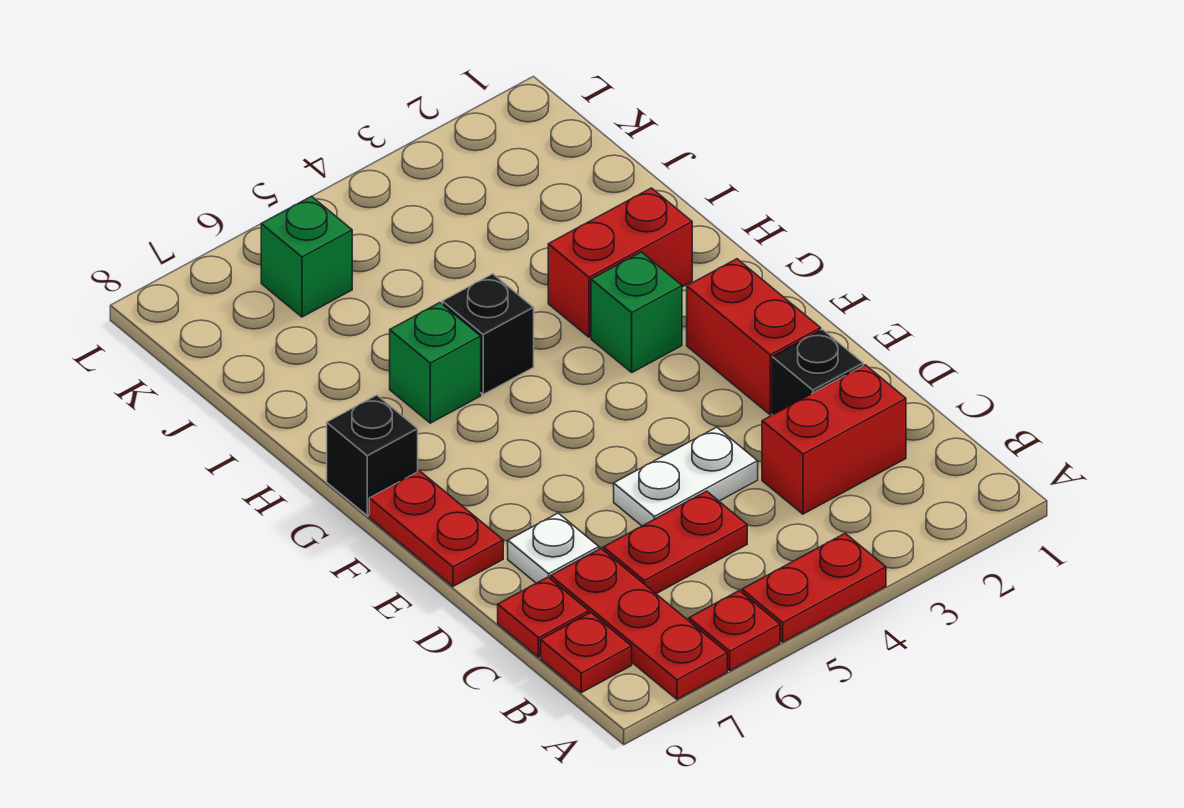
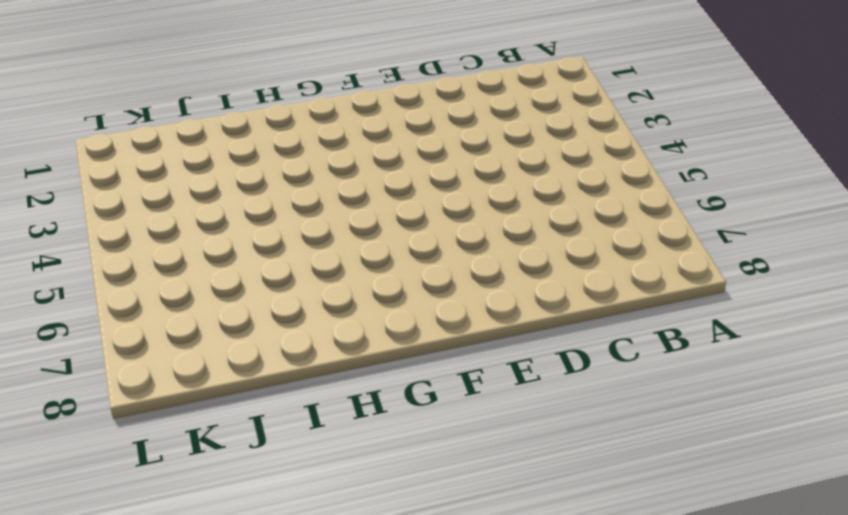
none -> red plate A4:A5 level 1
none -> red plate A6 level 1
none -> red plate A7:C7 level 1

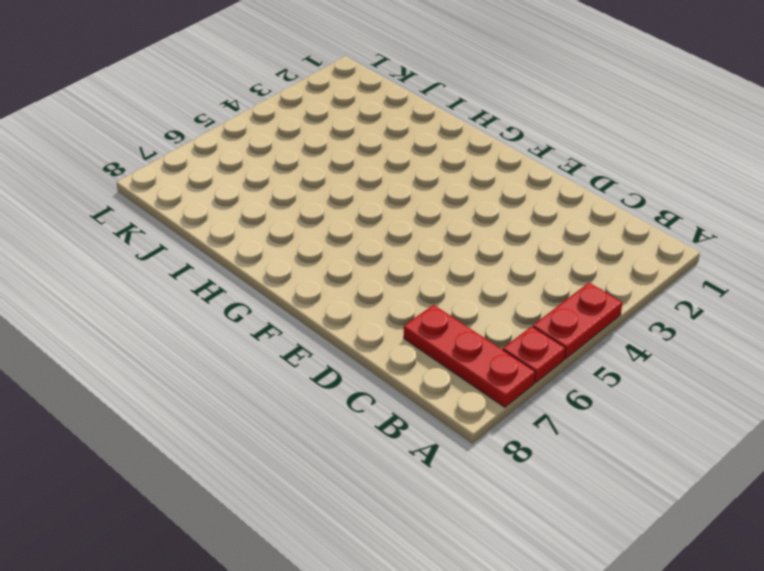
none -> red plate B8 level 1
none -> red brick C2:C3 level 1
none -> red plate C5:C6 level 1

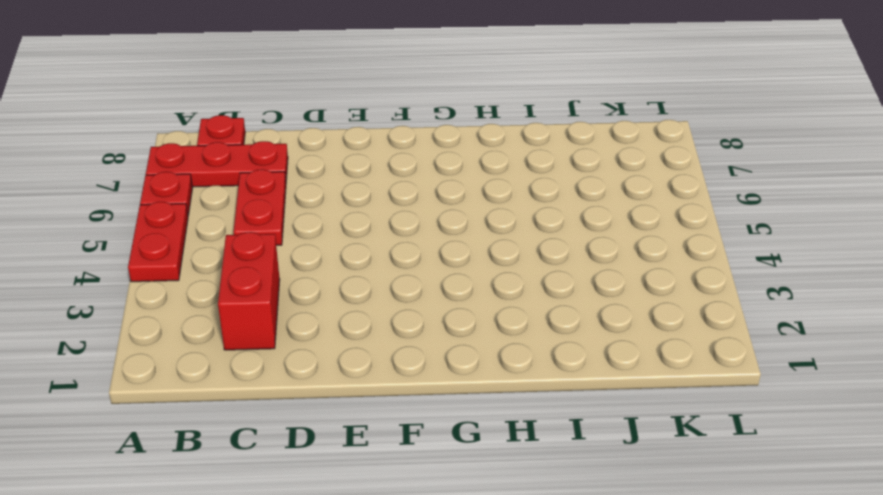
none -> red plate C8 level 1
none -> black brick D2 level 1
none -> white plate D4:D5 level 1

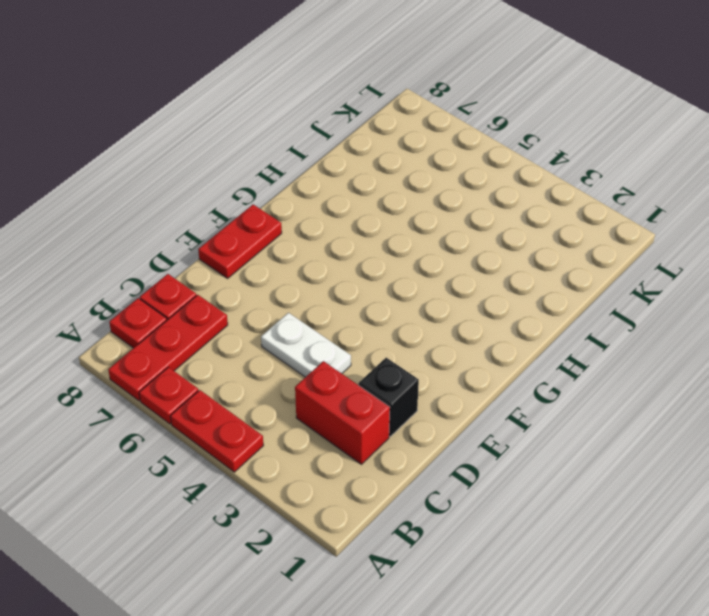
none -> red plate C5:C6 level 1
none -> white plate D7 level 1
none -> red brick E2:F2 level 1

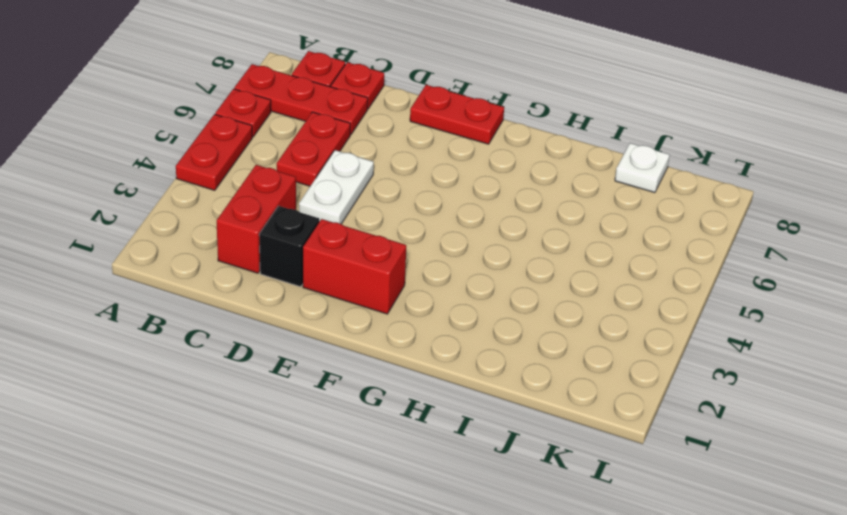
white plate J8 level 1 -> white plate D7 level 1
none -> green brick G3 level 1
none -> black brick G8 level 1
none -> red brick H2:H3 level 1

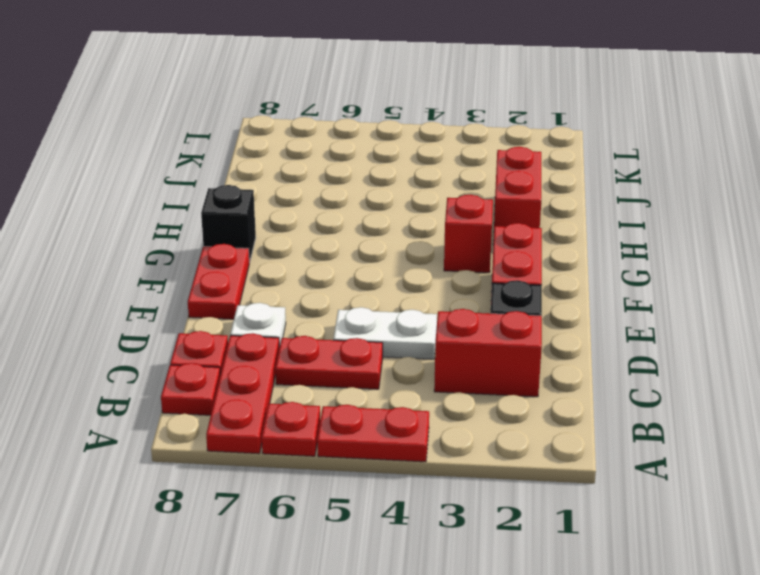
red brick G3 level 1 -> green brick G3 level 1
red brick H2:I2 level 1 -> red brick H2:H3 level 1
none -> black brick H5 level 1
none -> green brick H6 level 1
none -> green brick K6 level 1

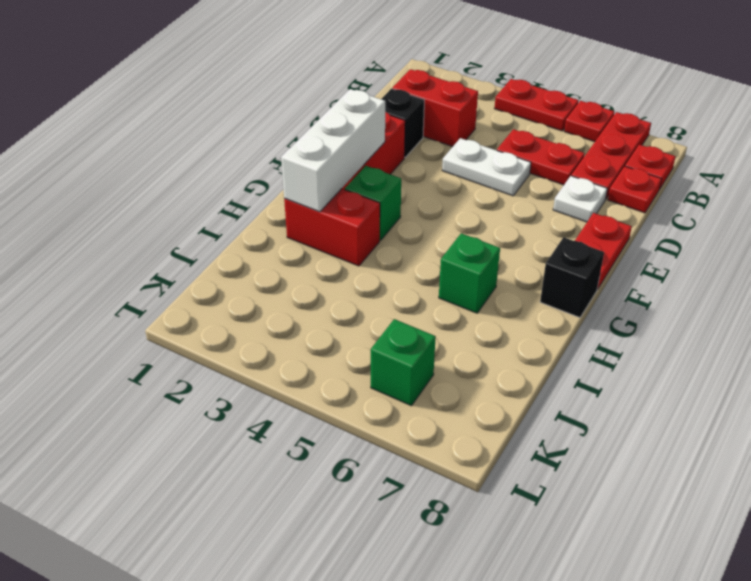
white brick F2:H2 level 2 -> none
none -> black brick H5 level 1

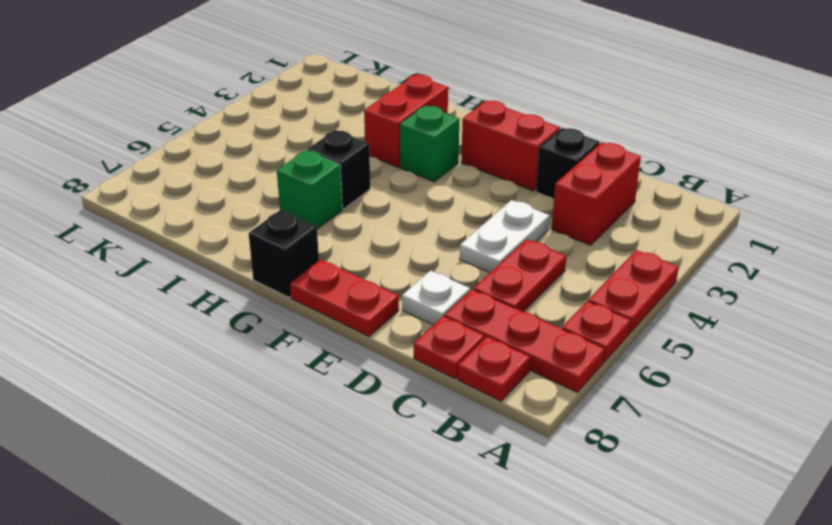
none -> green brick K6 level 1

